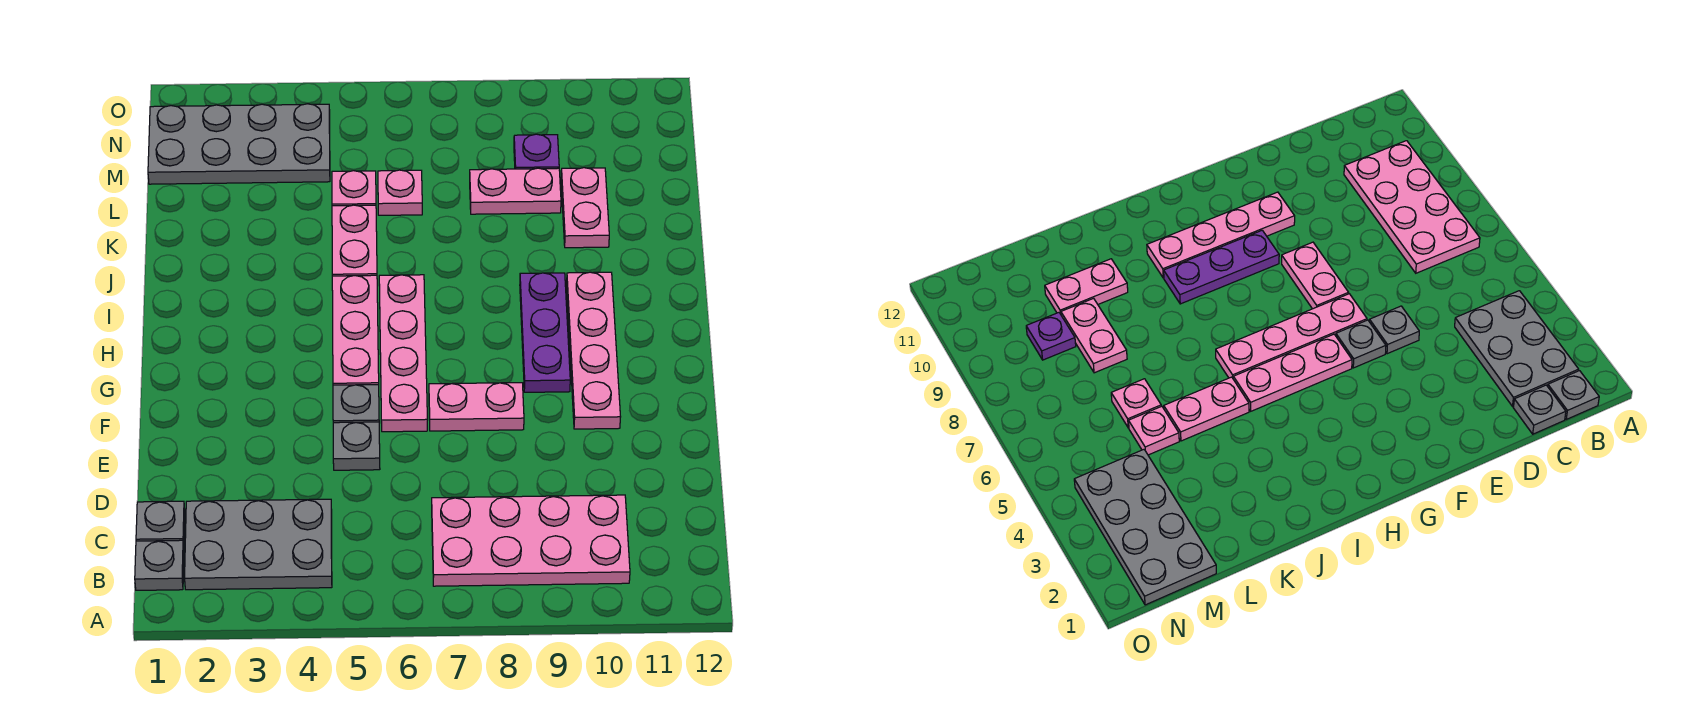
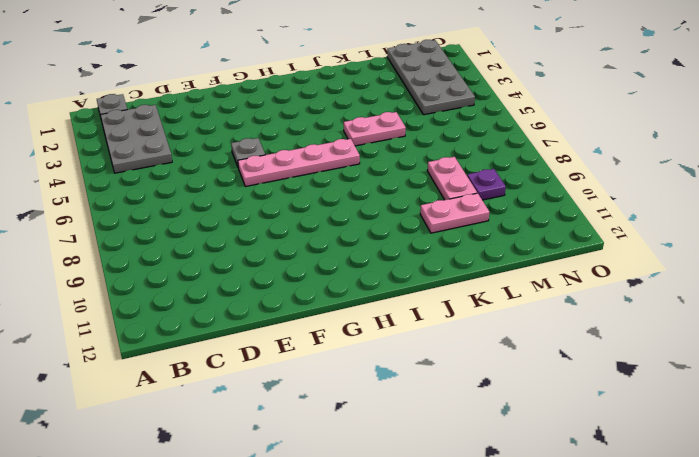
none -> pink plate B7:C10 level 1
none -> grey plate C1 level 1
none -> grey plate E5 level 1

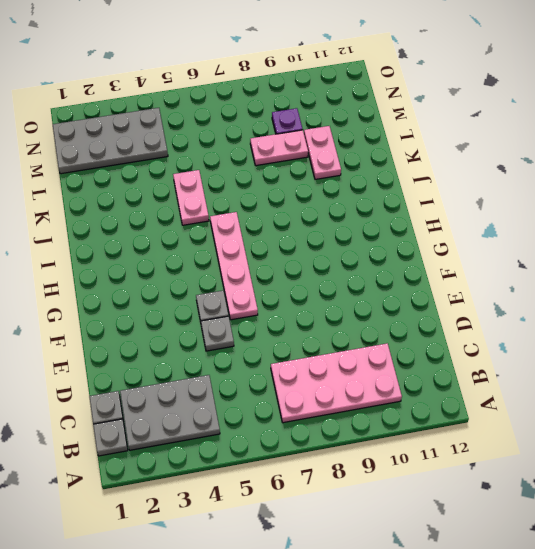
none -> pink plate F7:F8 level 1
none -> pink plate F10:I10 level 1
none -> pink plate G5:I5 level 1

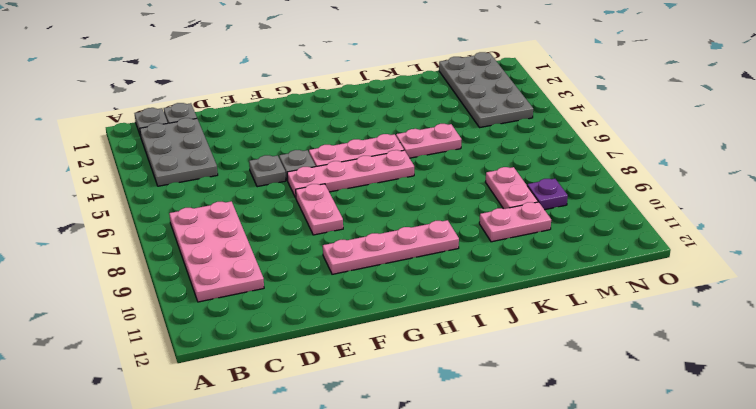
none -> purple plate G9:I9 level 1
none -> pink plate L5 level 1
none -> pink plate L6 level 1

